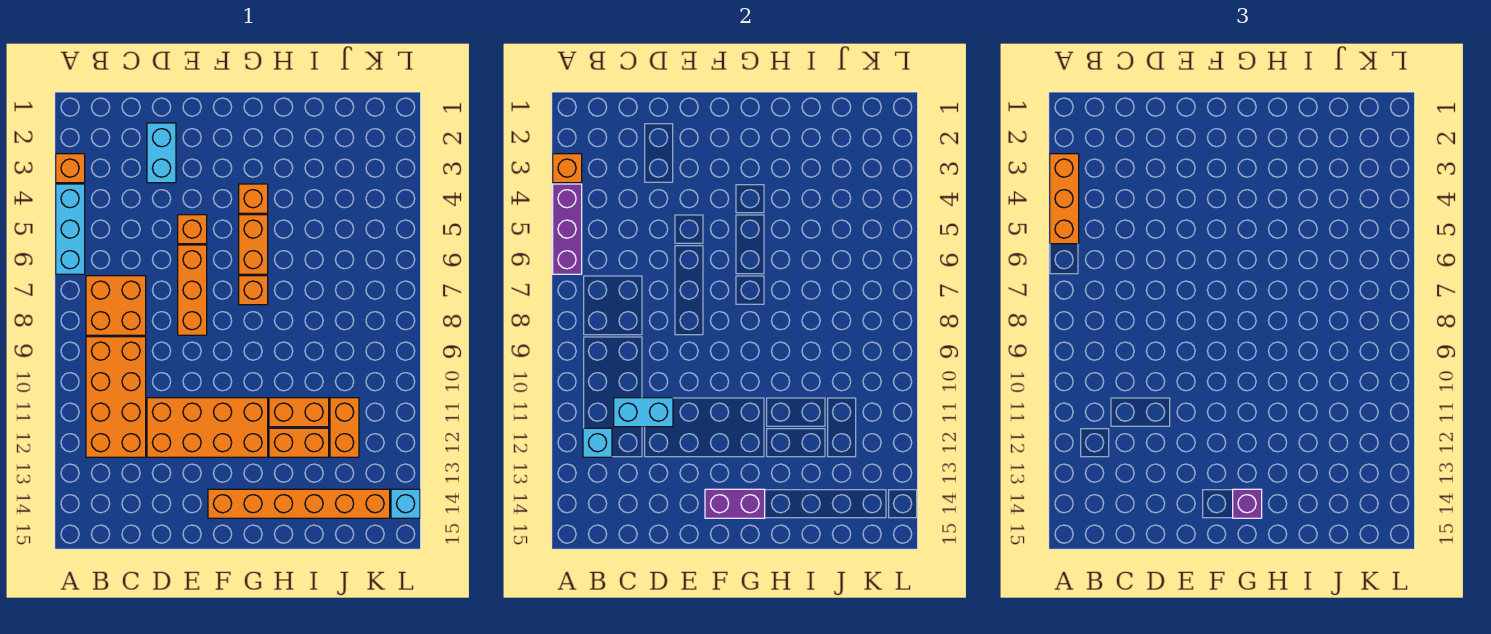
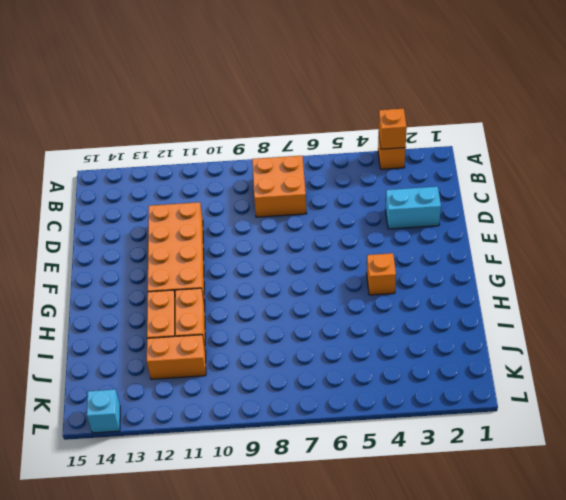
none -> cyan brick A4:A6 level 1
none -> orange brick B9:C12 level 1
none -> orange brick E5 level 1

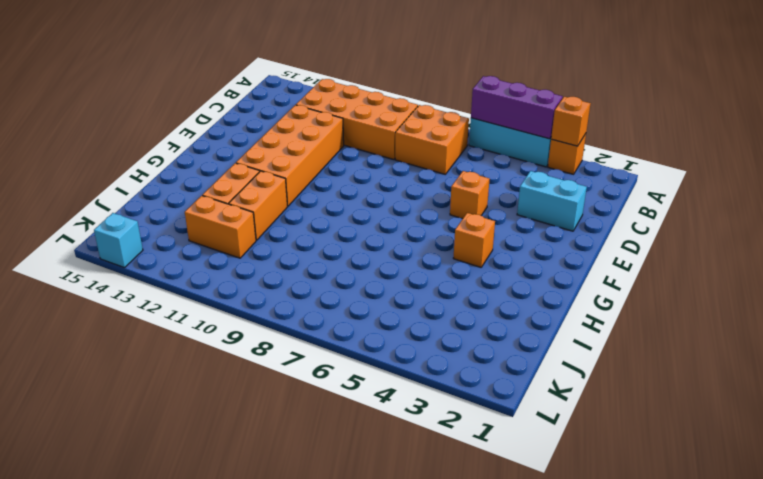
none -> orange brick E6:E8 level 1
none -> orange brick F14:K14 level 1
none -> orange brick G5:G6 level 1

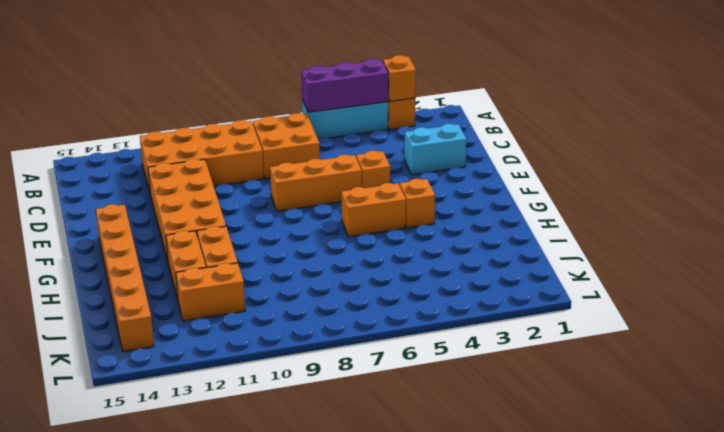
none -> orange brick G7 level 1
none -> cyan brick L14 level 1
none -> cyan brick B12 level 2

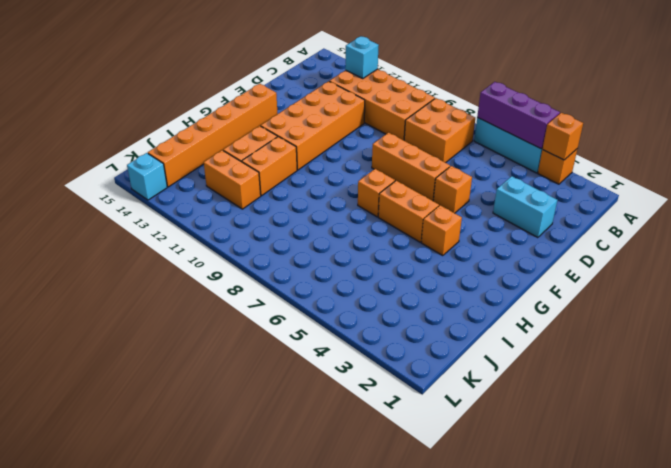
none -> cyan brick C11:D11 level 2
none -> purple brick F14:G14 level 2
none -> orange brick A3:A5 level 3

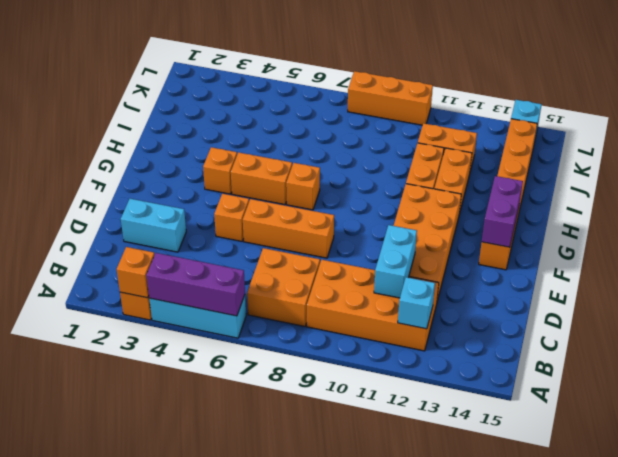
orange brick L8:L10 level 1 -> orange brick A3:A5 level 3
none -> purple brick G14 level 3

